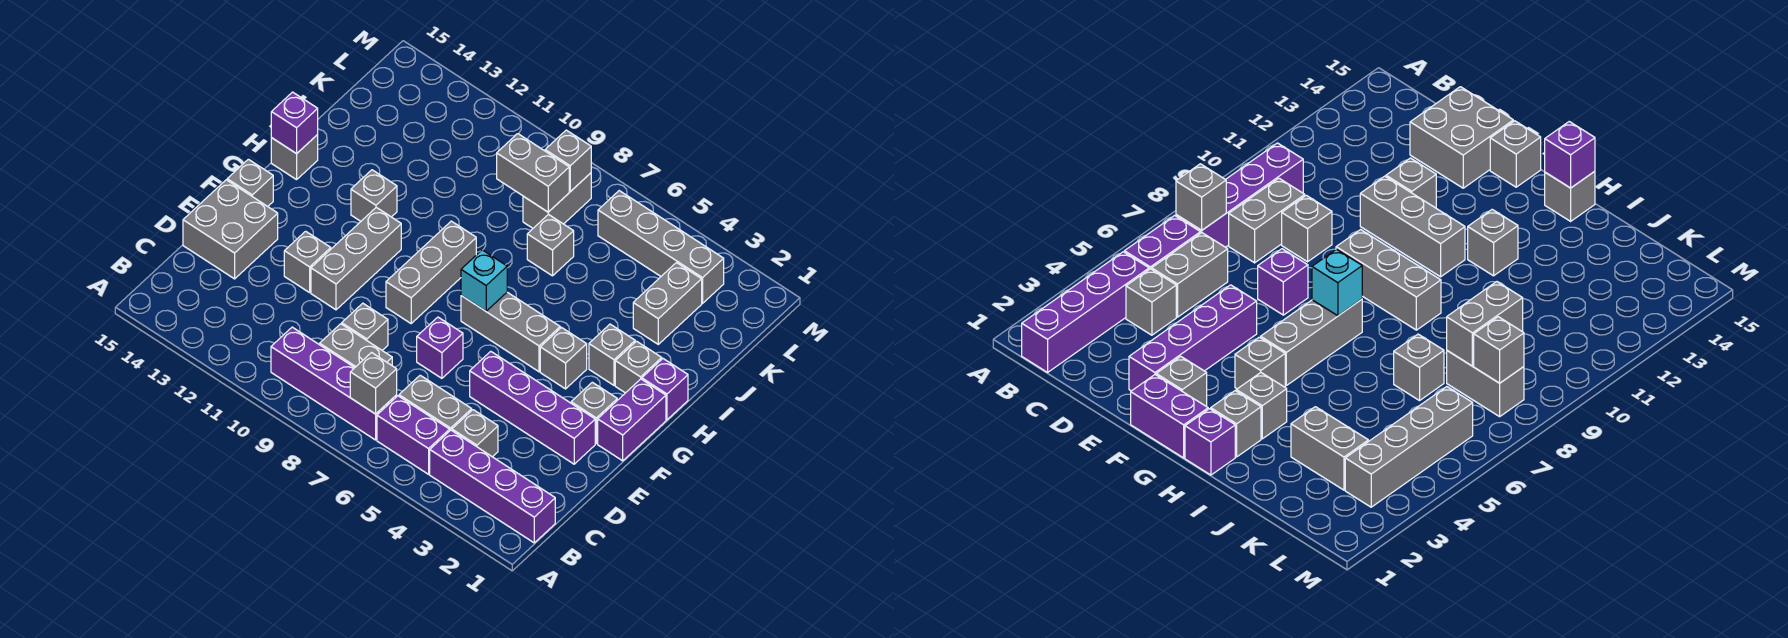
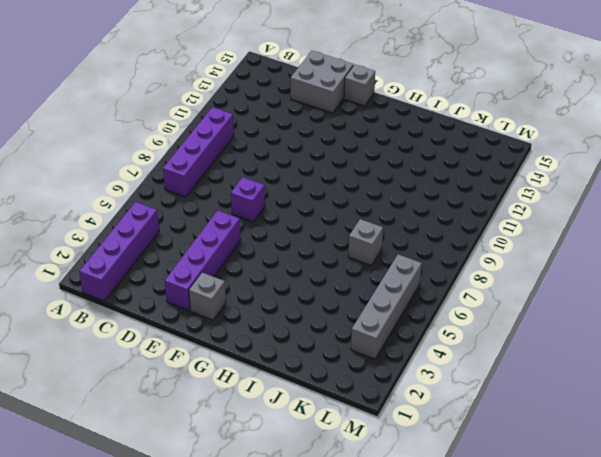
none -> purple brick B5:B6 level 1
none -> grey brick C4 level 1
none -> grey brick C5:C6 level 1
none -> grey brick C8:C9 level 1

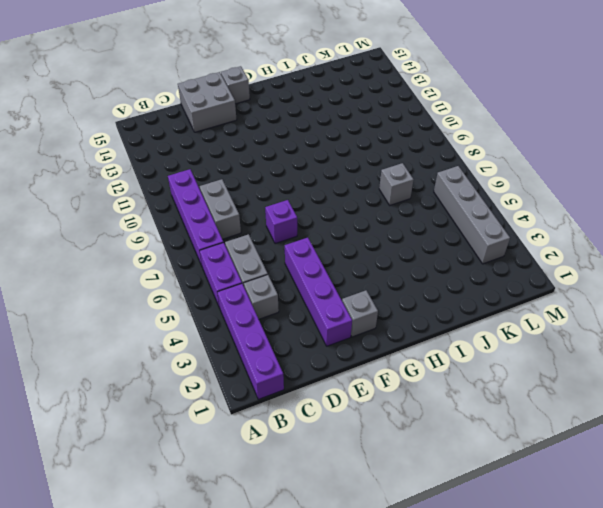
none -> grey brick D9 level 1
none -> grey brick E11:G11 level 1
none -> grey brick E12 level 1
none -> purple brick F1:G1 level 1

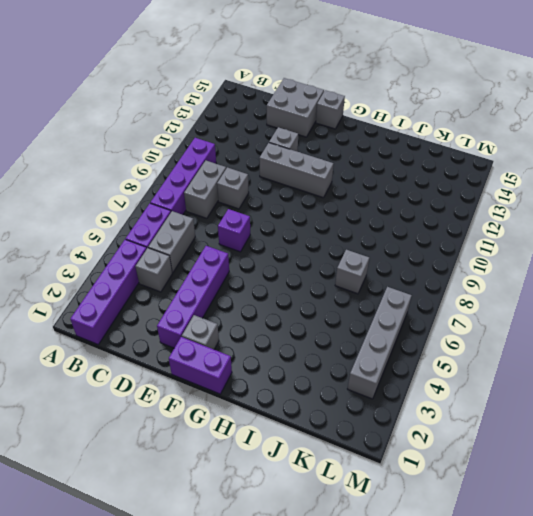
none -> grey brick F9:H9 level 1
none -> grey brick G4 level 1
none -> grey brick G5:G7 level 1
none -> purple brick H1 level 1

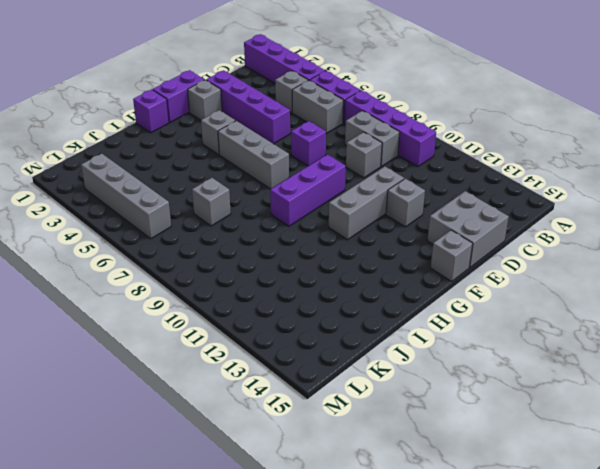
purple brick F9:H9 level 1 -> grey brick F9:H9 level 1
none -> grey brick H2 level 1
none -> grey brick H3 level 1
none -> grey brick H12 level 1
none -> grey brick H15 level 1

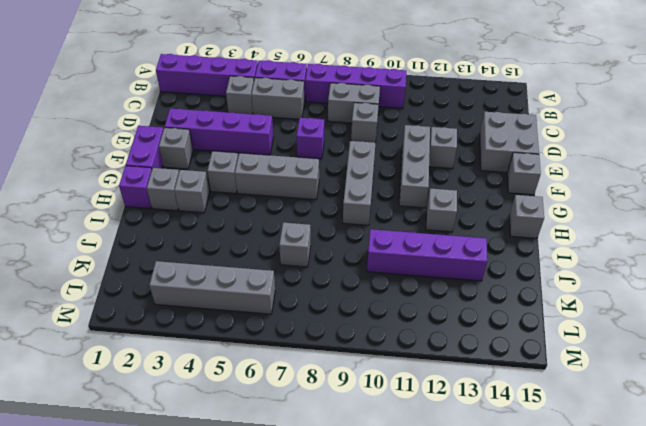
purple brick J10:J13 level 1 -> none
none -> grey brick J3:K3 level 1
none -> grey brick K8:L8 level 1
none -> grey brick B7 level 2
none -> cyan brick G7 level 2

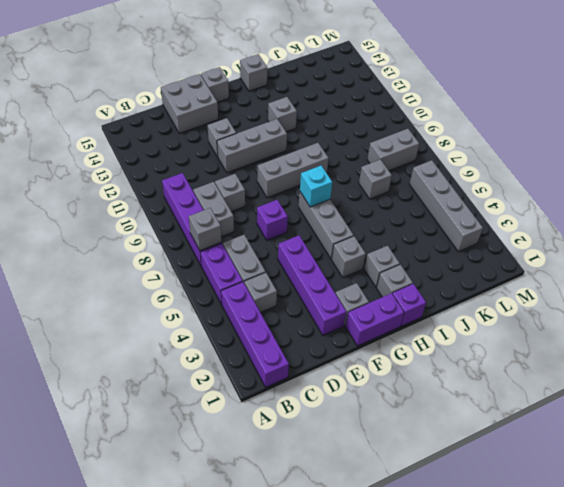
none -> grey brick J3:K3 level 1
none -> purple brick H15 level 2
none -> grey brick K8:K9 level 2
none -> grey brick L8 level 2

